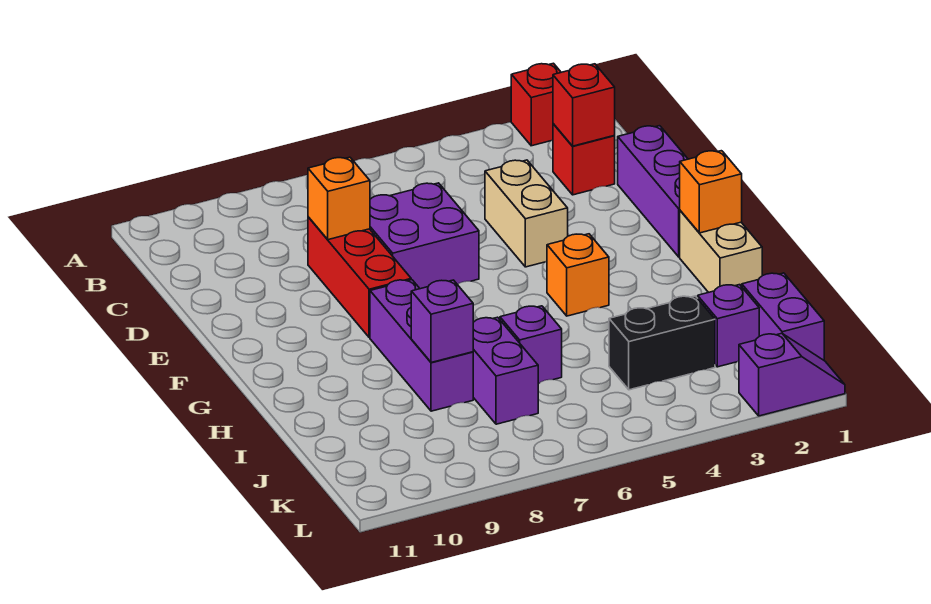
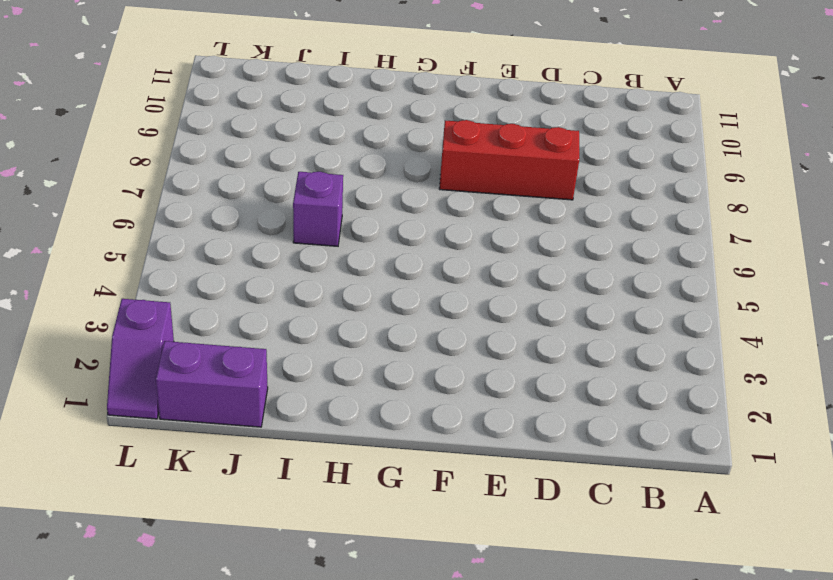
none -> red brick A2 level 1
none -> red brick C2 level 1
none -> purple brick D1:F1 level 1

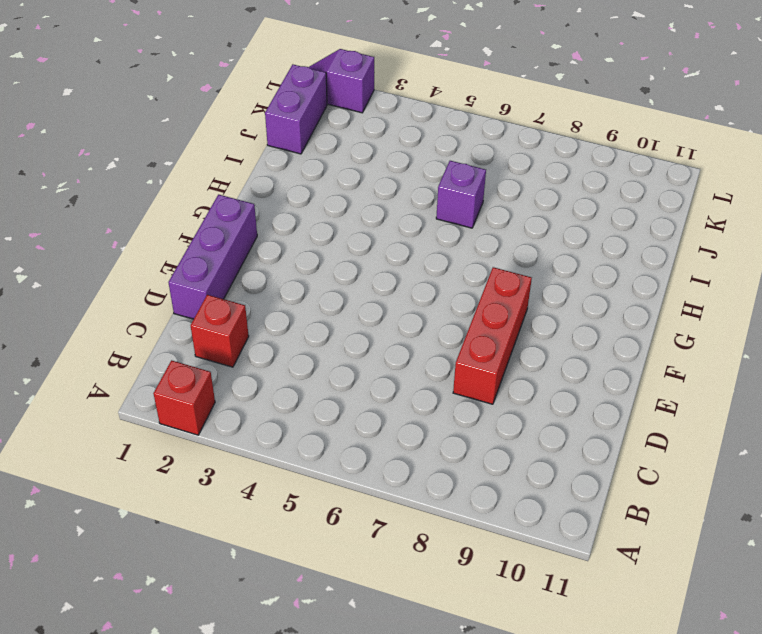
none -> tan brick D4:E4 level 1
none -> purple brick D6:E7 level 1
none -> tan brick G1:H1 level 1

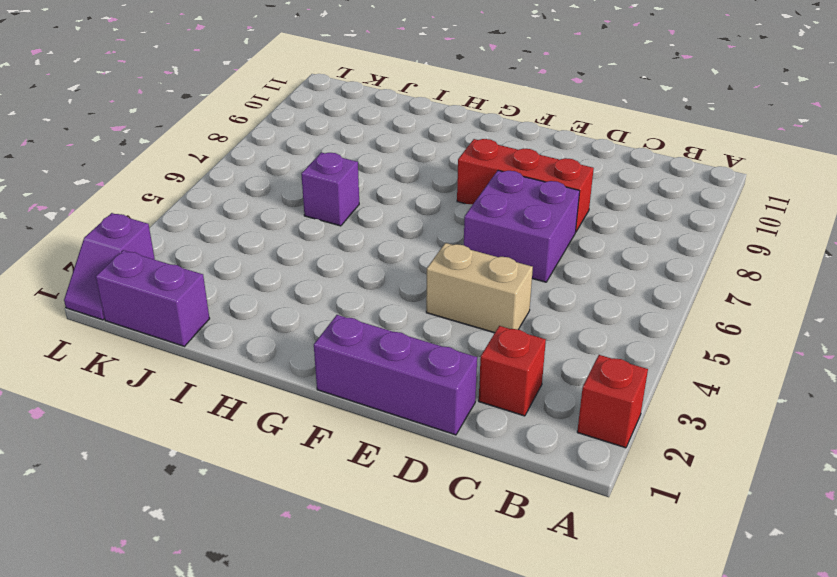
none -> tan brick G1:H1 level 1
none -> orange brick G4 level 1
none -> purple brick G8:I8 level 1

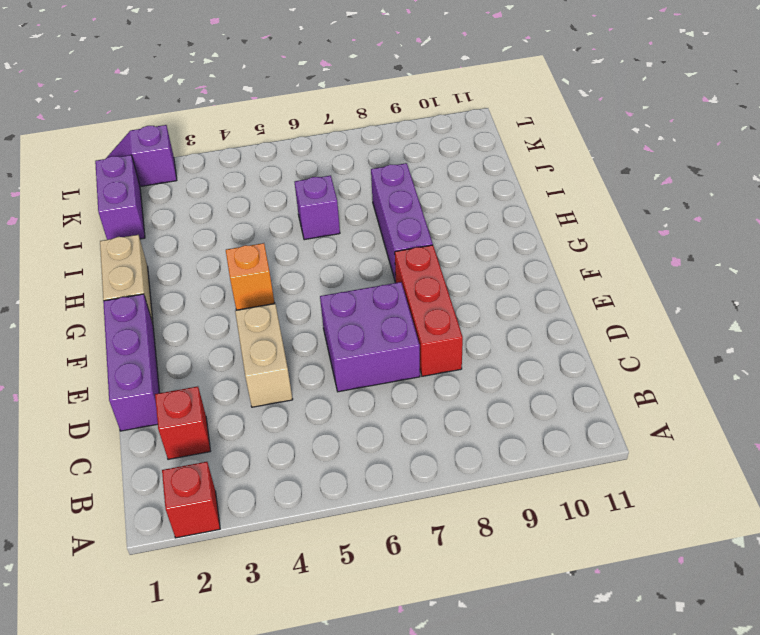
none -> purple brick I7:J7 level 1
none -> purple brick J2 level 1
none -> black brick J3:J4 level 1

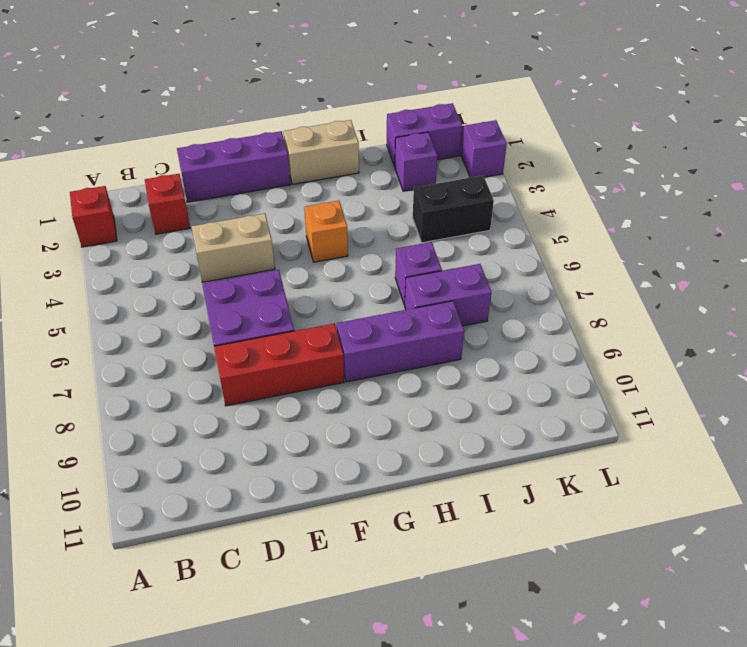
black brick J4:K4 level 1 -> black brick J3:J4 level 1
none -> red brick C2 level 2
none -> orange brick D8 level 2
none -> orange brick G1 level 2

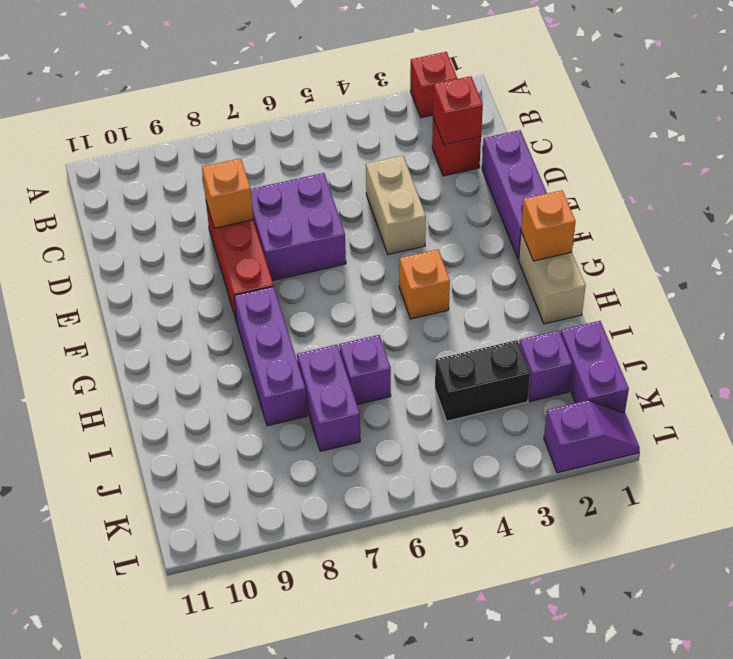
none -> purple brick I8 level 2

